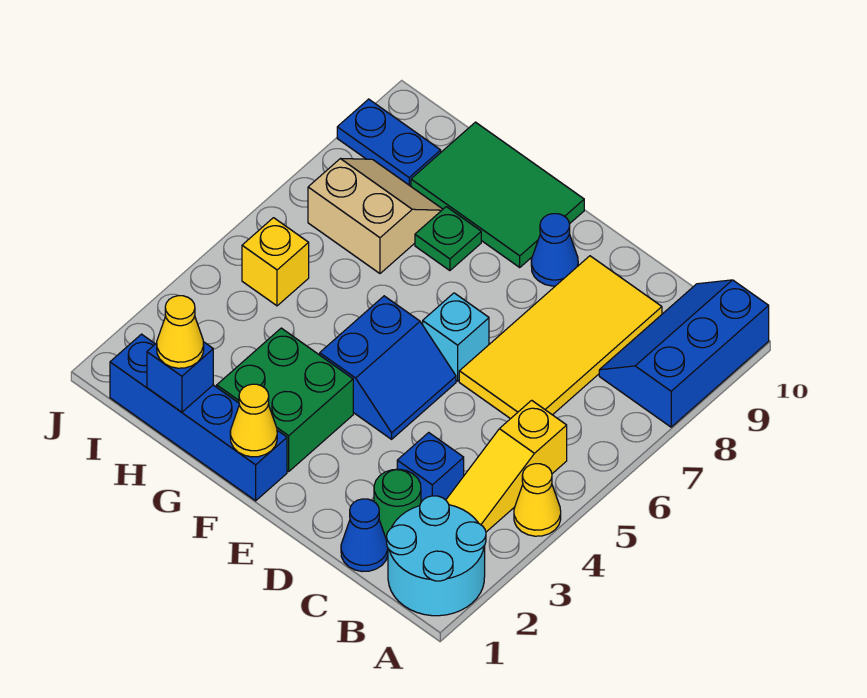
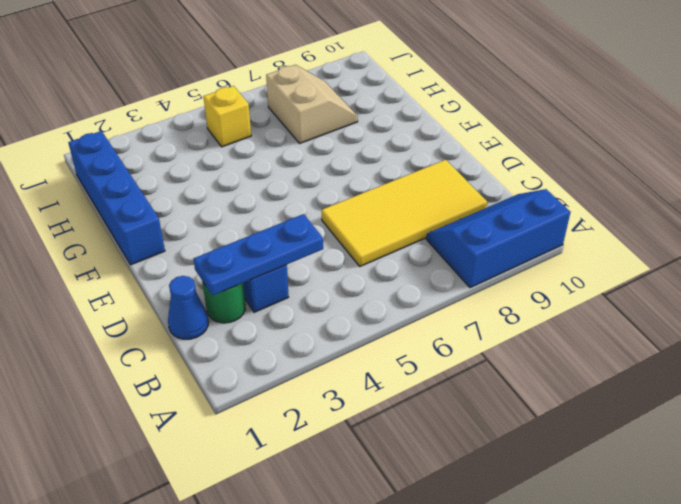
blue plate C2:C4 level 2 -> none
none -> cyan round brick A1:B2 level 1
none -> yellow cone A4 level 1
none -> yellow slope B3:B5 level 1 top 5

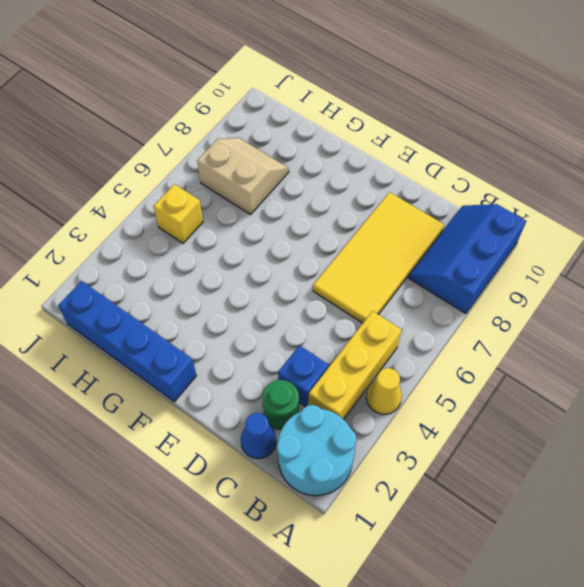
yellow brick B3:B5 level 1 -> yellow slope B3:B5 level 1 top 5
none -> blue slope E4:F5 level 1 top F
none -> cyan brick E6 level 1
none -> blue cone E9 level 1

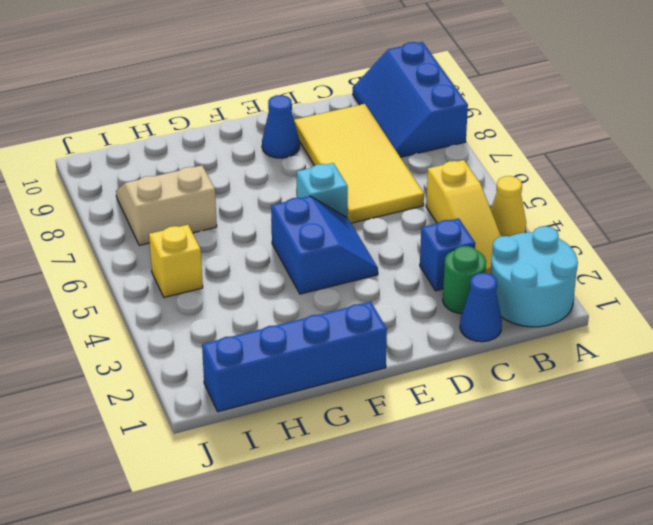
none -> green brick F2:G3 level 1
none -> green tile F9:H10 level 1
none -> green plate G8 level 1

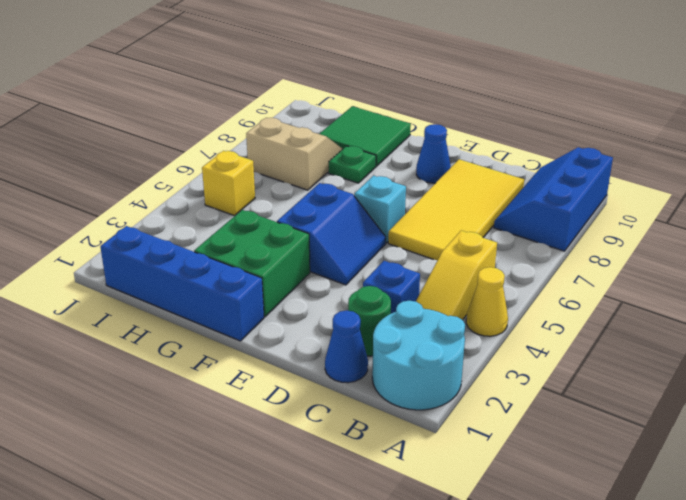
green tile G9:H10 level 1 -> green tile F9:H10 level 1
none -> blue plate I9:J9 level 1
none -> yellow cone F1 level 2
none -> blue brick H1 level 2

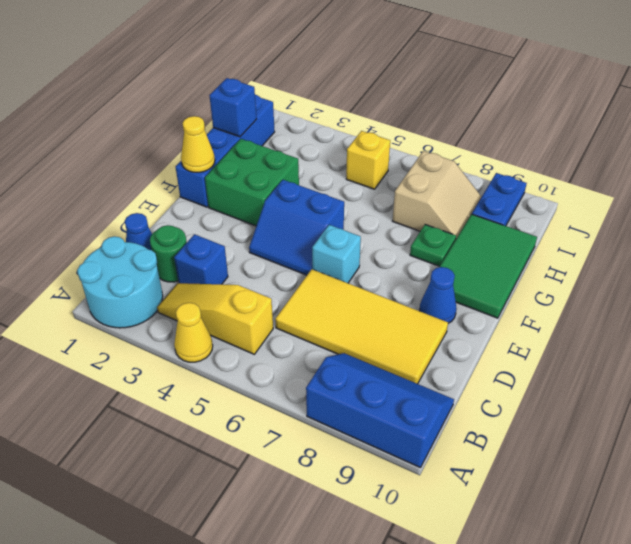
none -> yellow cone H1 level 3

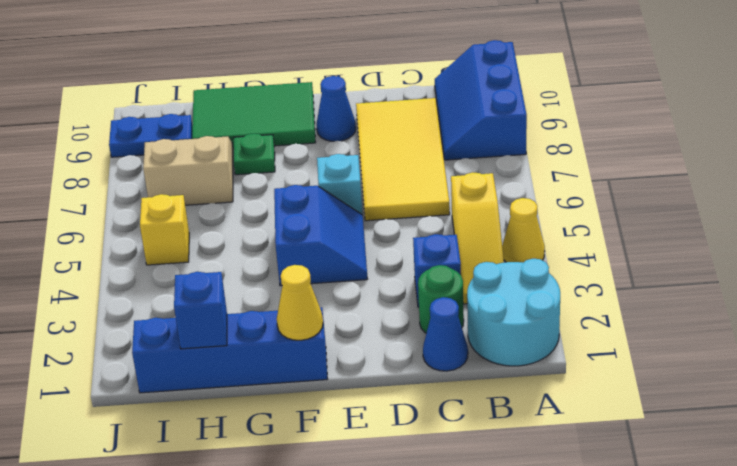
none -> green brick F2:G3 level 1
none -> yellow cone H1 level 3

